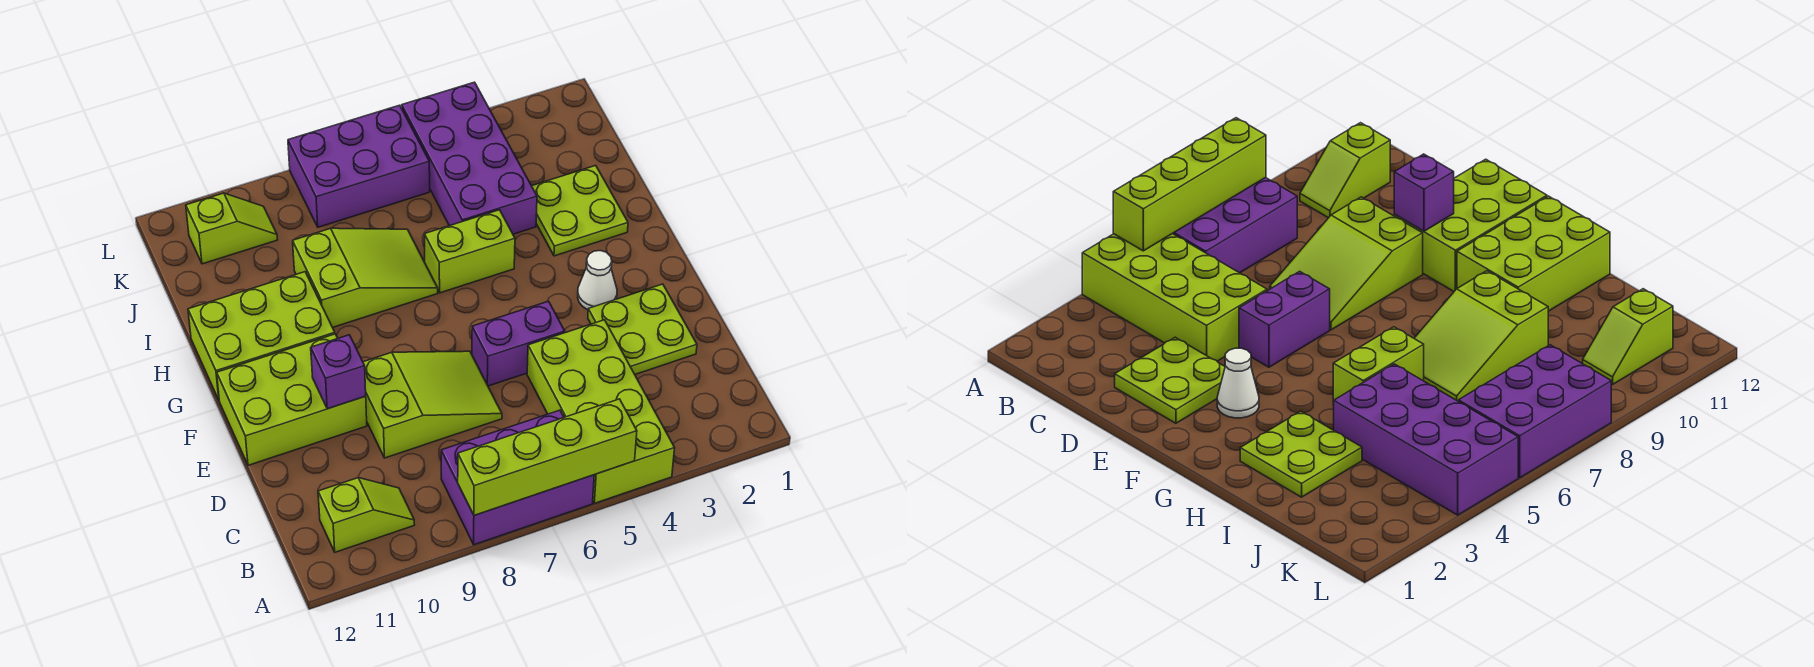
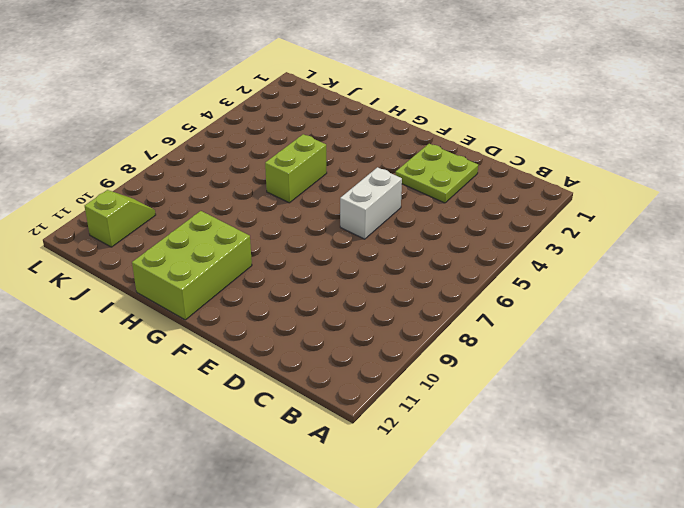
white brick E5:E6 level 1 -> purple brick E5:E6 level 1
none -> lime brick A4:D5 level 1
none -> purple brick A6:B8 level 1
none -> lime slope B10:B11 level 1 top 11

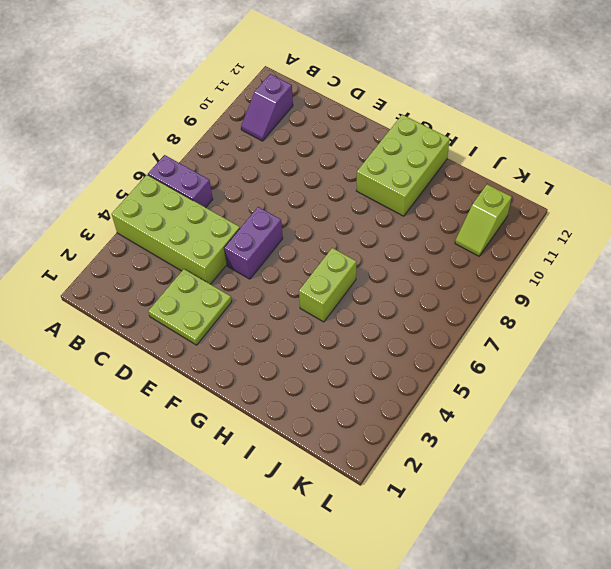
purple brick A6:B6 level 1 -> purple brick A6:B8 level 1
purple slope B10:B11 level 1 top 11 -> lime slope B10:B11 level 1 top 11
none -> lime slope D7:E9 level 1 top 9
none -> lime brick E10:F12 level 1
none -> white cone F3 level 1

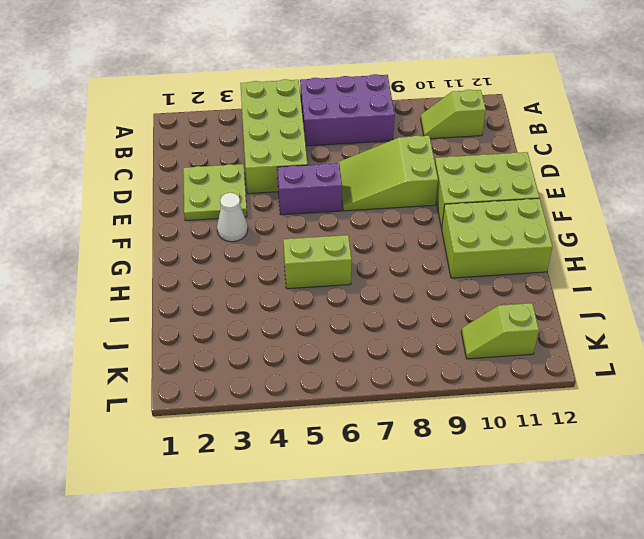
none -> lime plate H2:I3 level 1
none -> lime slope H7:I9 level 1 top 9
none -> purple brick I4:L5 level 1

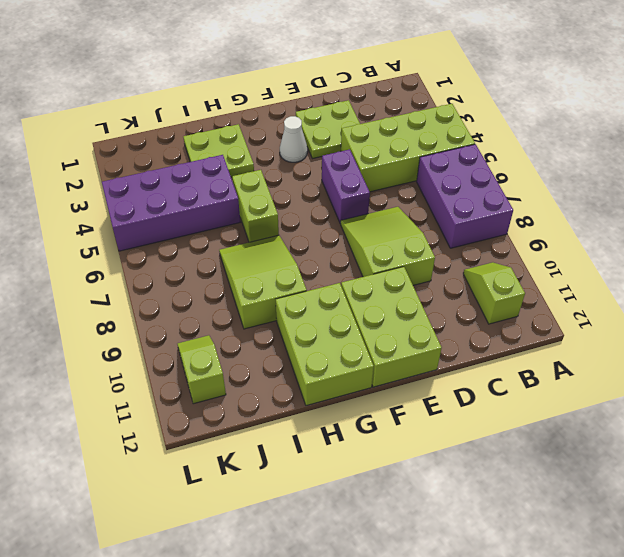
none -> purple brick K6:L8 level 1
none -> lime brick A5:A8 level 2
none -> purple brick E10 level 2

